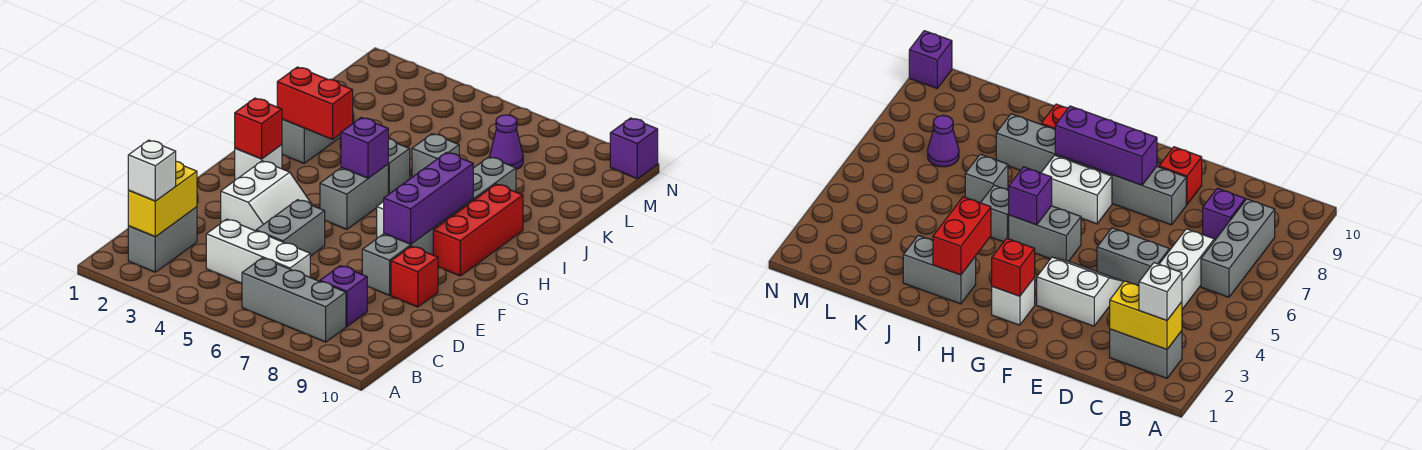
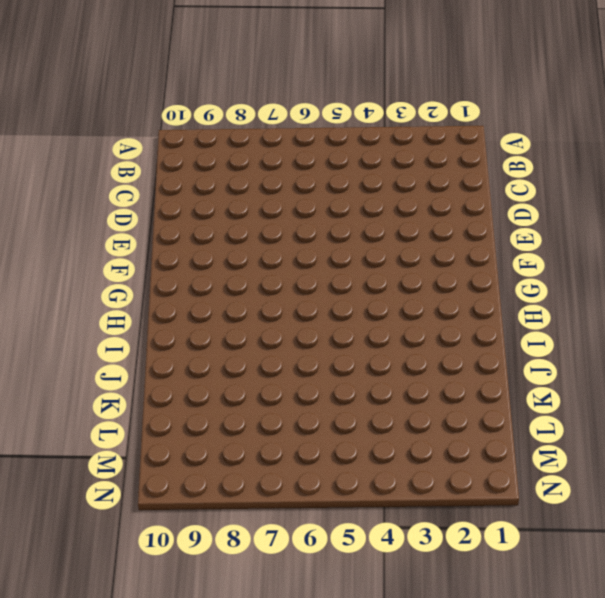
none -> grey brick B2:C2 level 1
none -> grey brick B6:B8 level 1
none -> white brick C4:C6 level 1

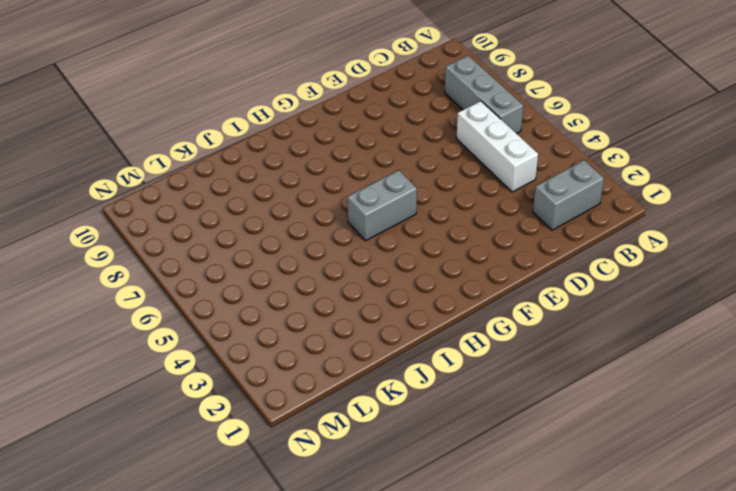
none -> purple brick C8 level 1
none -> grey brick D5:E5 level 1
none -> white slope E3:F4 level 1 top 3

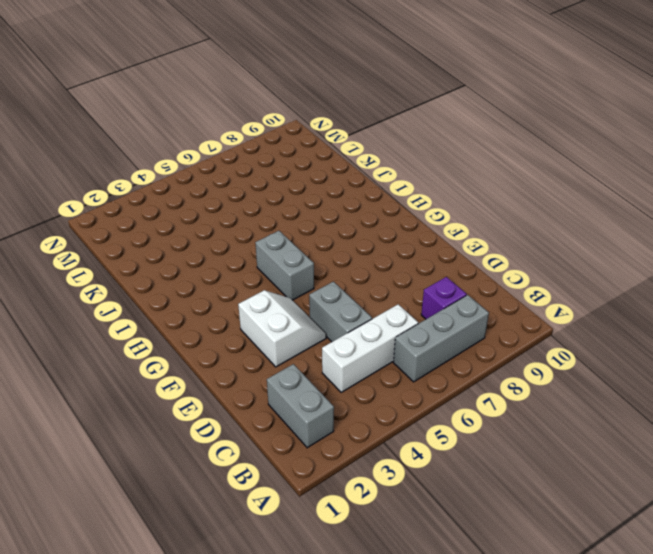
none -> grey brick E8:J8 level 1
none -> red brick E9 level 1
none -> white brick G2 level 1

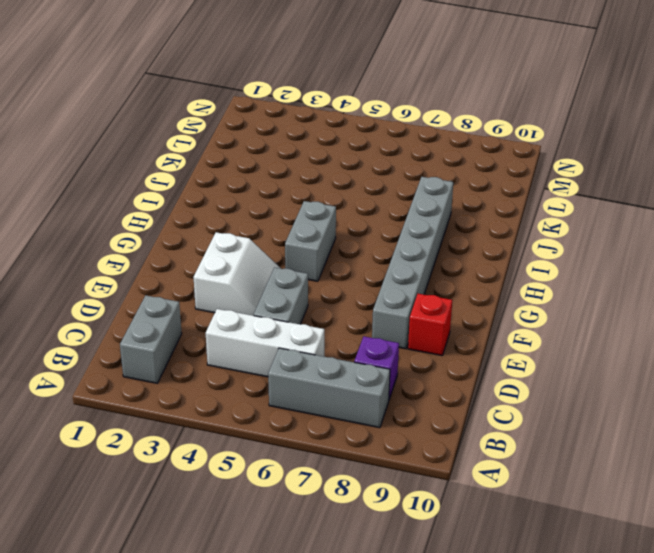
none -> white brick G2 level 1
none -> white brick G7:H7 level 1
none -> red brick G9:I9 level 1

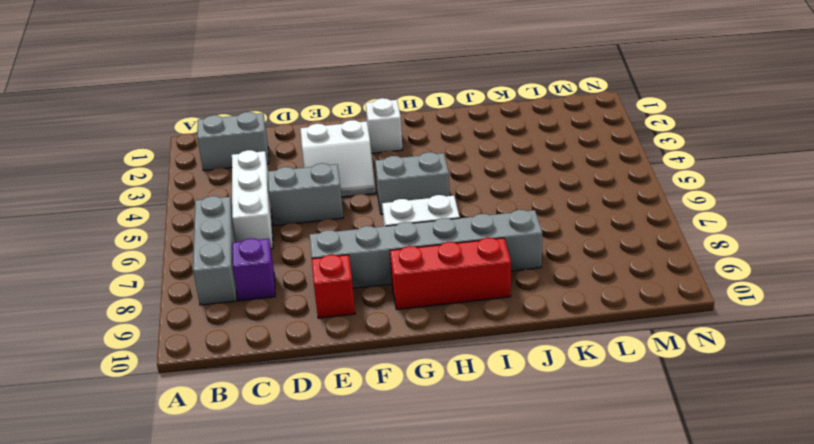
none -> grey brick I2:J2 level 1
none -> grey brick I5 level 1
none -> grey brick J6 level 1

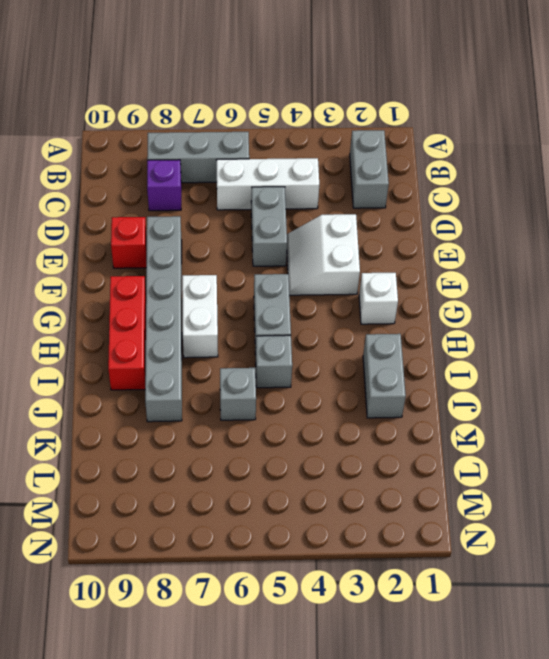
none -> purple cone L7 level 1
none -> purple brick N10 level 1
none -> yellow brick B2:C2 level 2

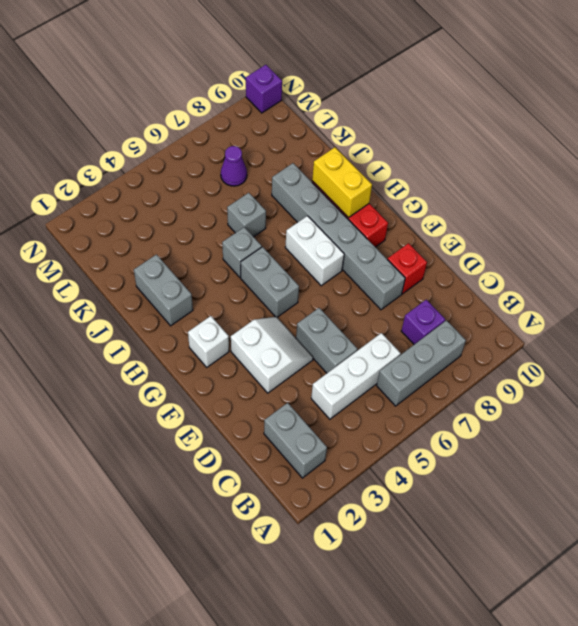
yellow brick H9:I9 level 2 -> yellow brick B2:C2 level 2
none -> purple brick F8:H8 level 2
none -> red brick G2 level 2
none -> purple brick H5 level 2

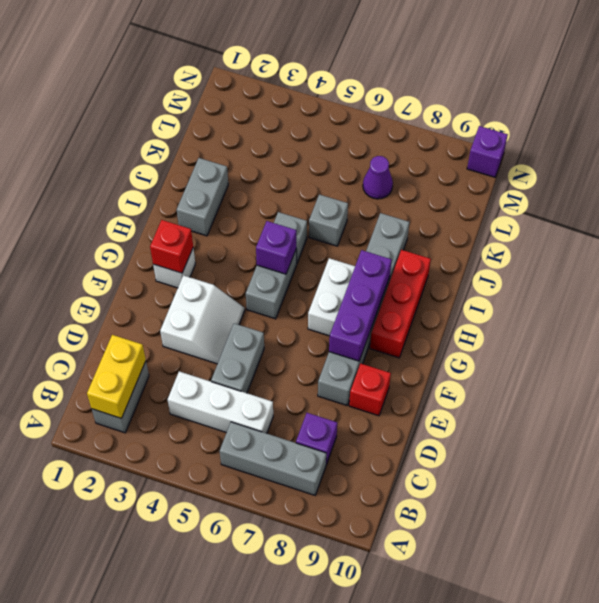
none -> red brick I2:I3 level 2
none -> white brick B2 level 3

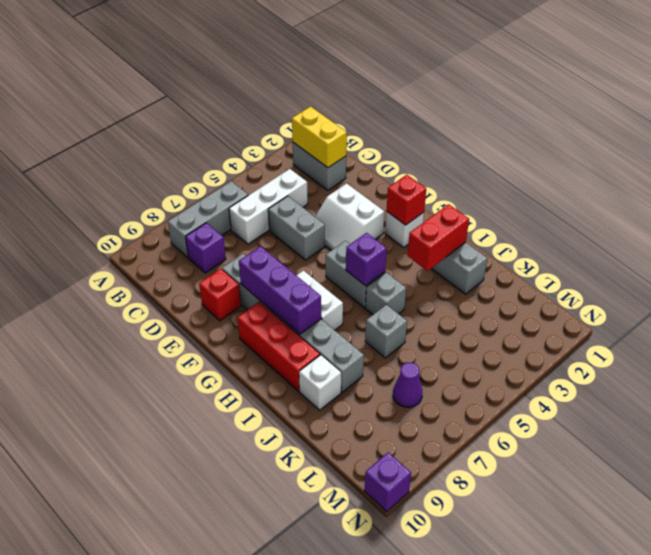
white brick J9 level 1 -> white brick B2 level 3

